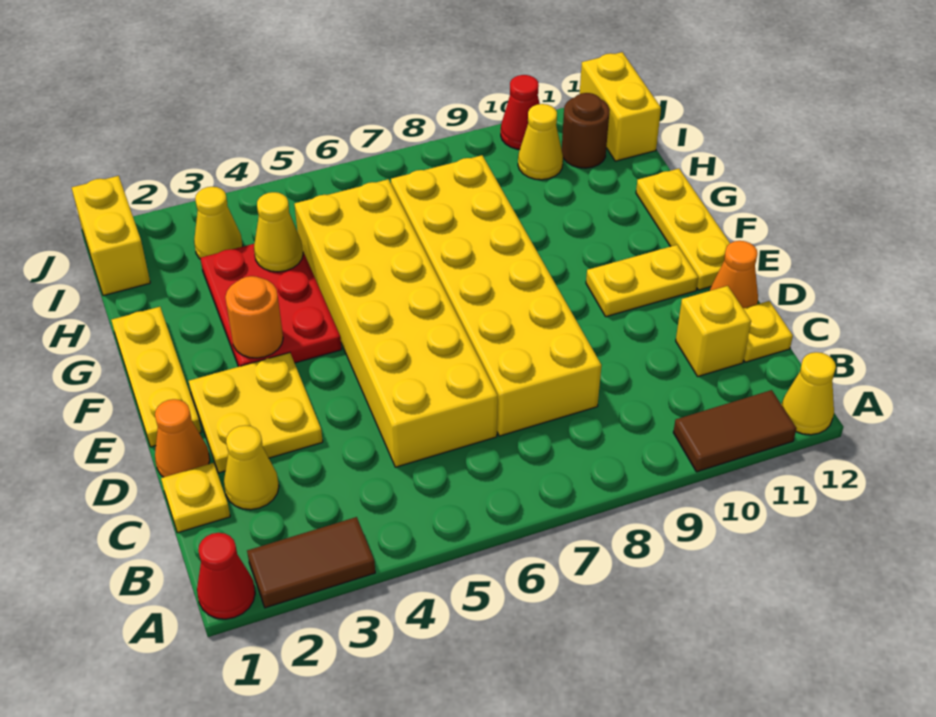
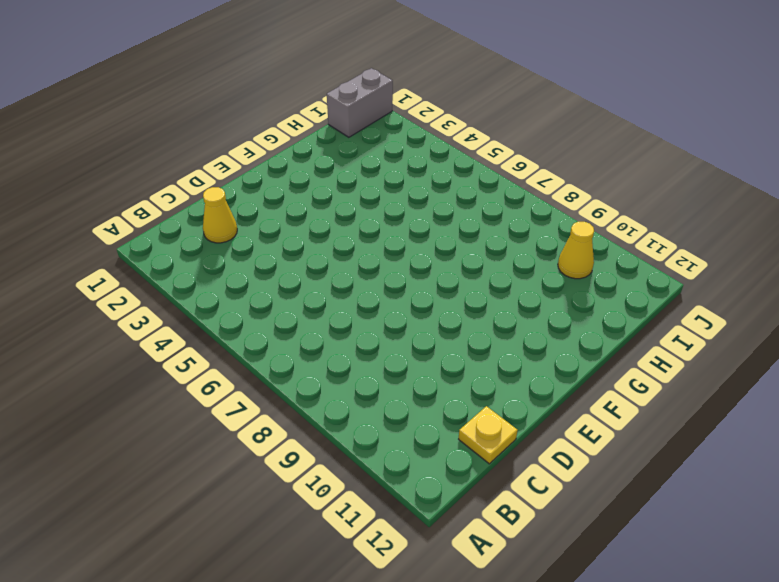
grey brick I1:J1 level 1 -> yellow brick I1:J1 level 1
none -> red cone A1 level 1
none -> brown tile A2:A3 level 1
none -> brown tile A10:A11 level 1

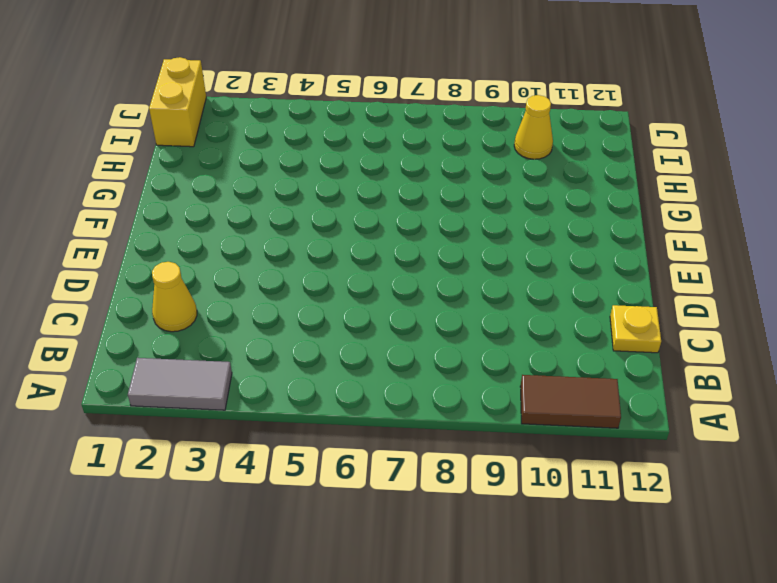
grey tile A2:A3 level 1 -> brown tile A2:A3 level 1
none -> red cone A1 level 1
none -> yellow cone A12 level 1
none -> yellow plate C1 level 1

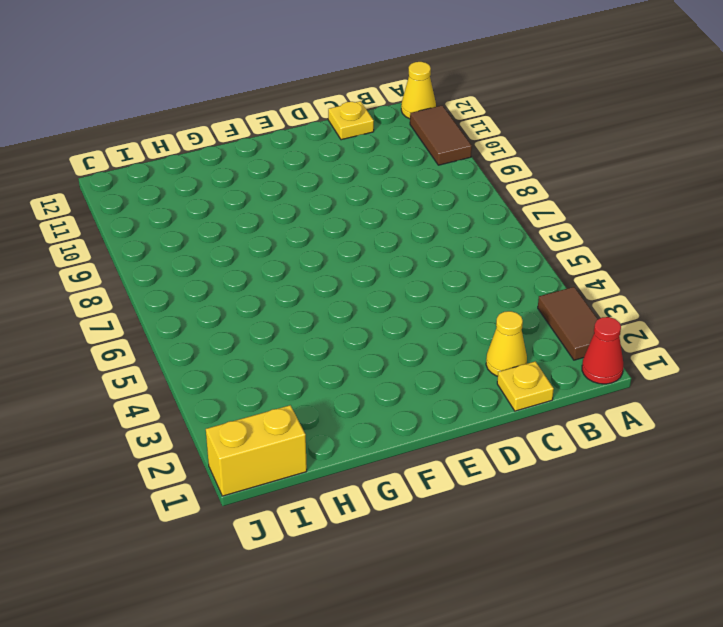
none -> yellow brick C5:H6 level 1
none -> yellow brick C7:H8 level 1
none -> yellow brick C11 level 1

